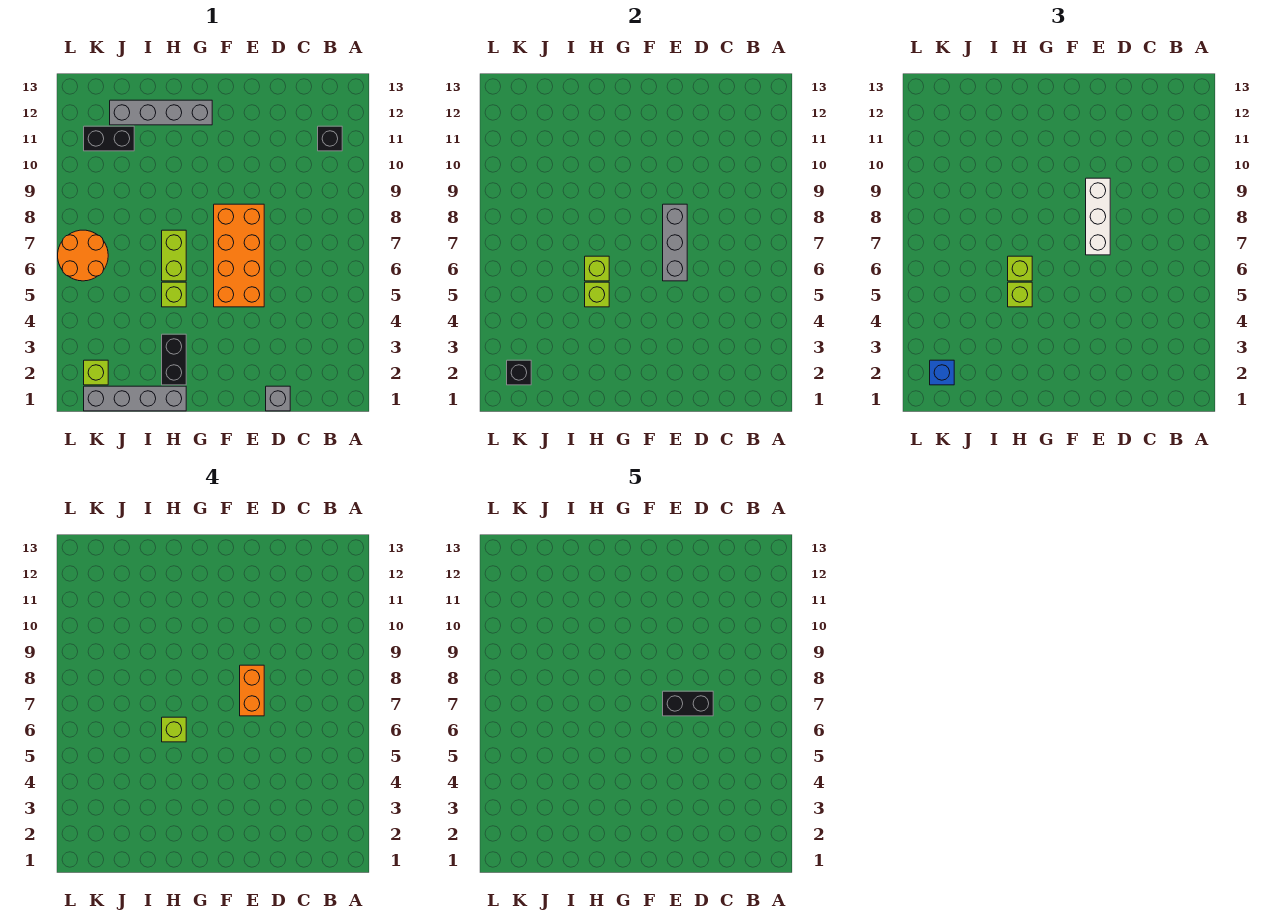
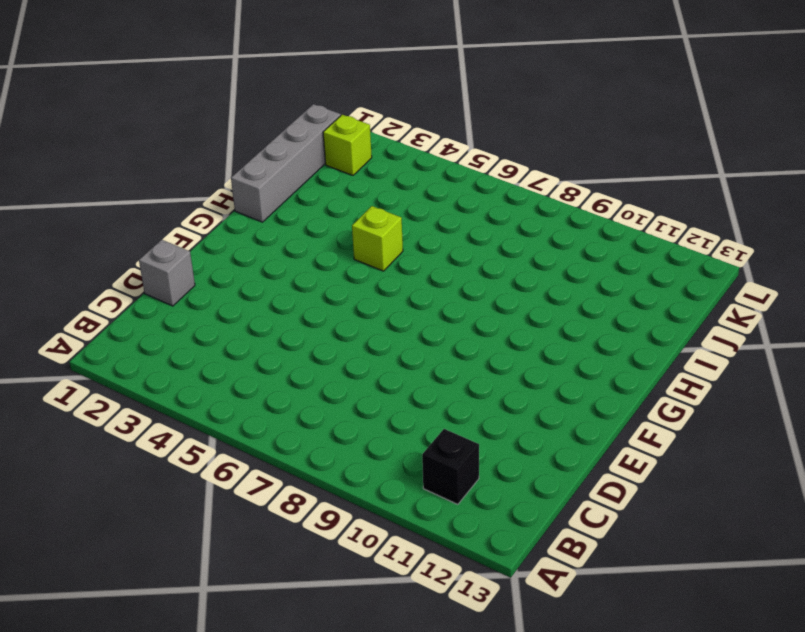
none -> orange brick E5:F8 level 1
none -> grey brick G12:J12 level 1
none -> black brick H2:H3 level 1

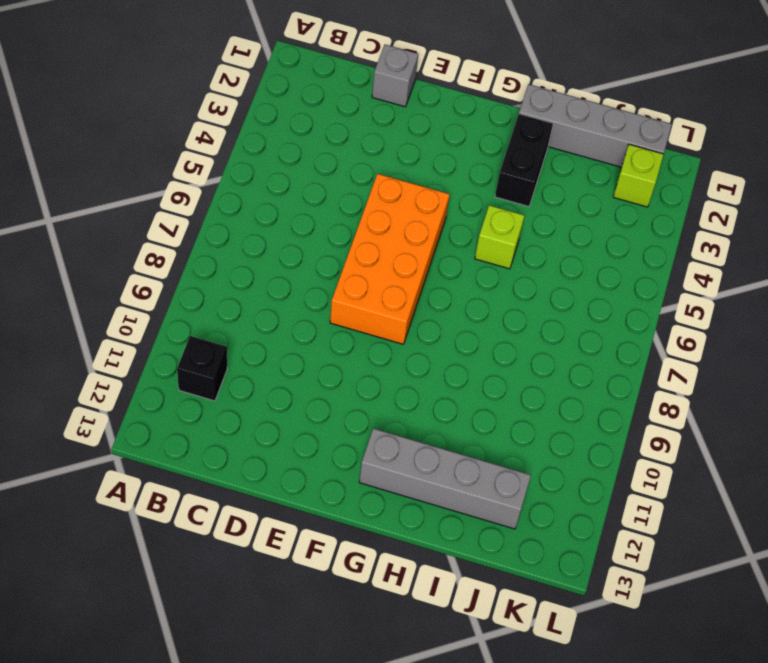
none -> lime brick H6:H7 level 1
none -> black brick J11:K11 level 1
none -> orange round brick K6:L7 level 1

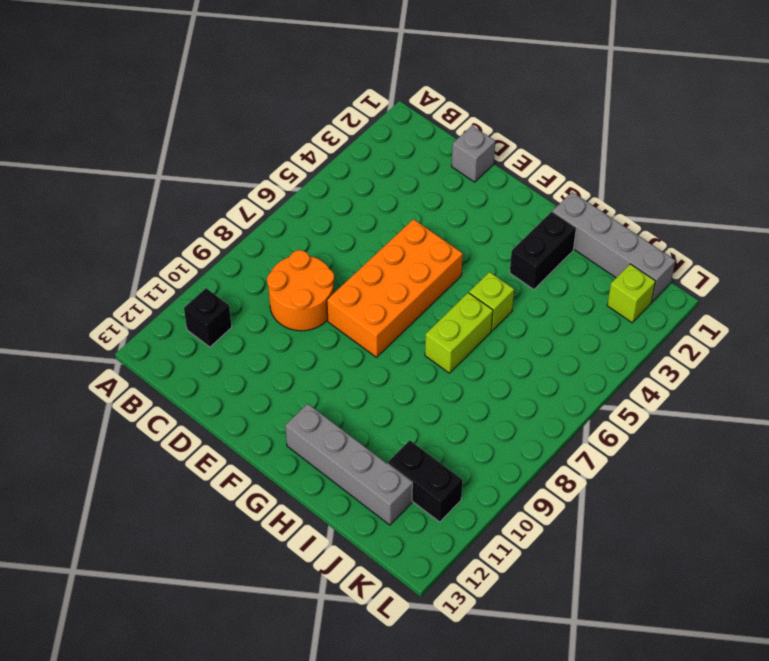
orange round brick C8:D9 level 1 -> orange round brick K6:L7 level 1
none -> grey brick E6:E8 level 2
none -> lime brick H5 level 2
none -> lime brick H6 level 2

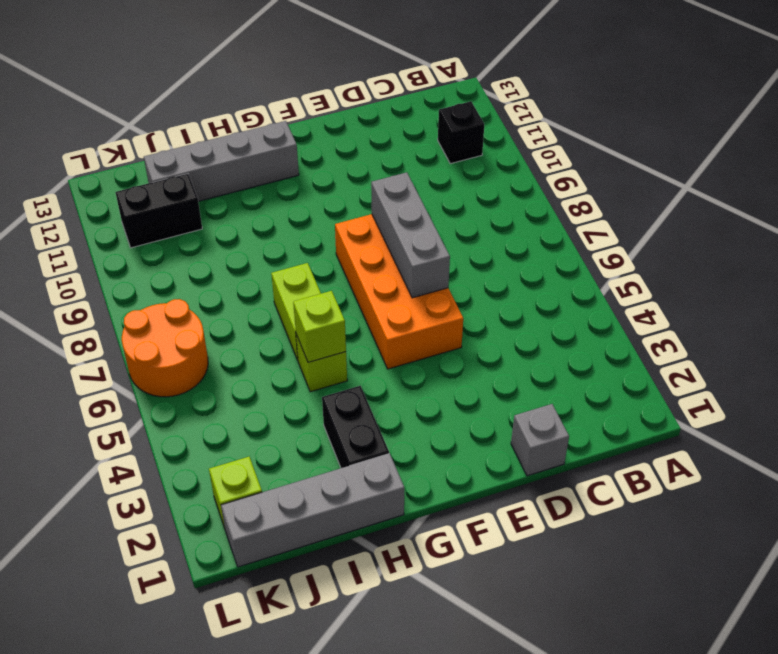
none -> lime brick H6 level 2
none -> black brick K2 level 2
none -> white brick E7:E9 level 3

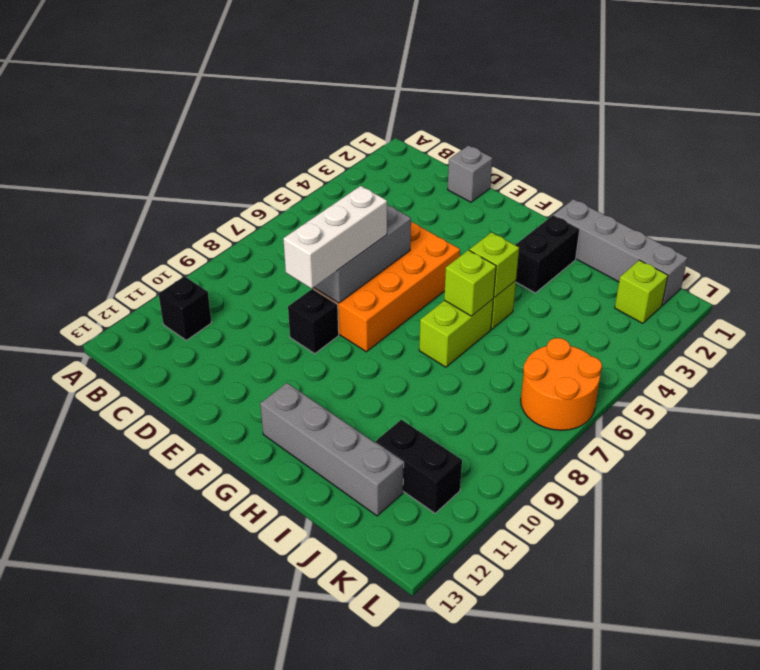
black brick E9 level 1 -> black brick K2 level 2
none -> lime brick H5 level 3
none -> lime brick H6 level 3
none -> blue brick K2 level 3

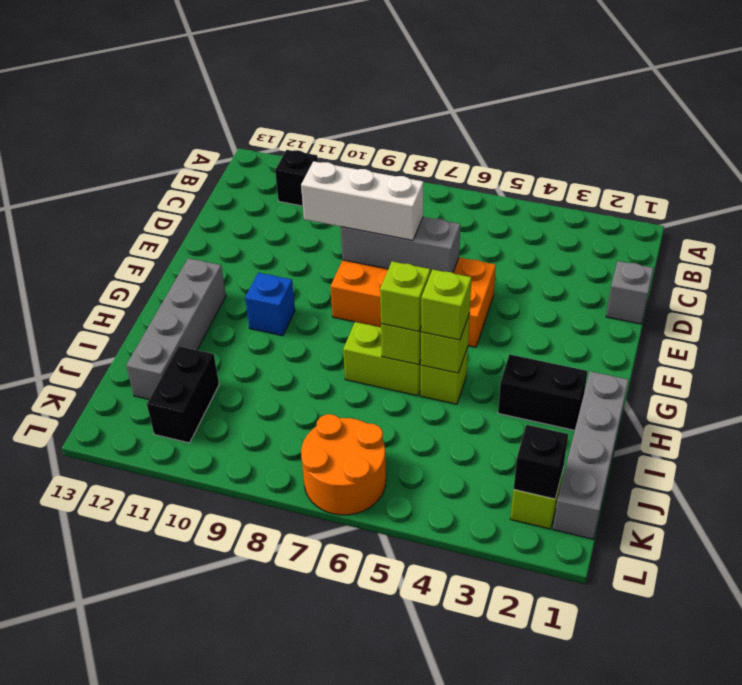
blue brick G10 level 1 -> blue brick K2 level 3
none -> orange brick E7:E8 level 4
none -> lime brick H6 level 4
none -> black brick D7:E7 level 5

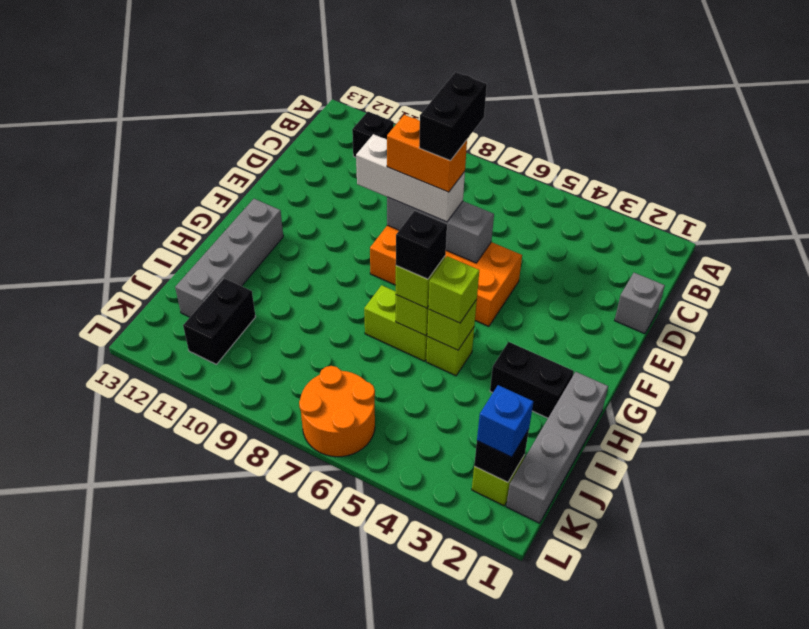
black brick H6 level 4 -> lime brick H6 level 4

